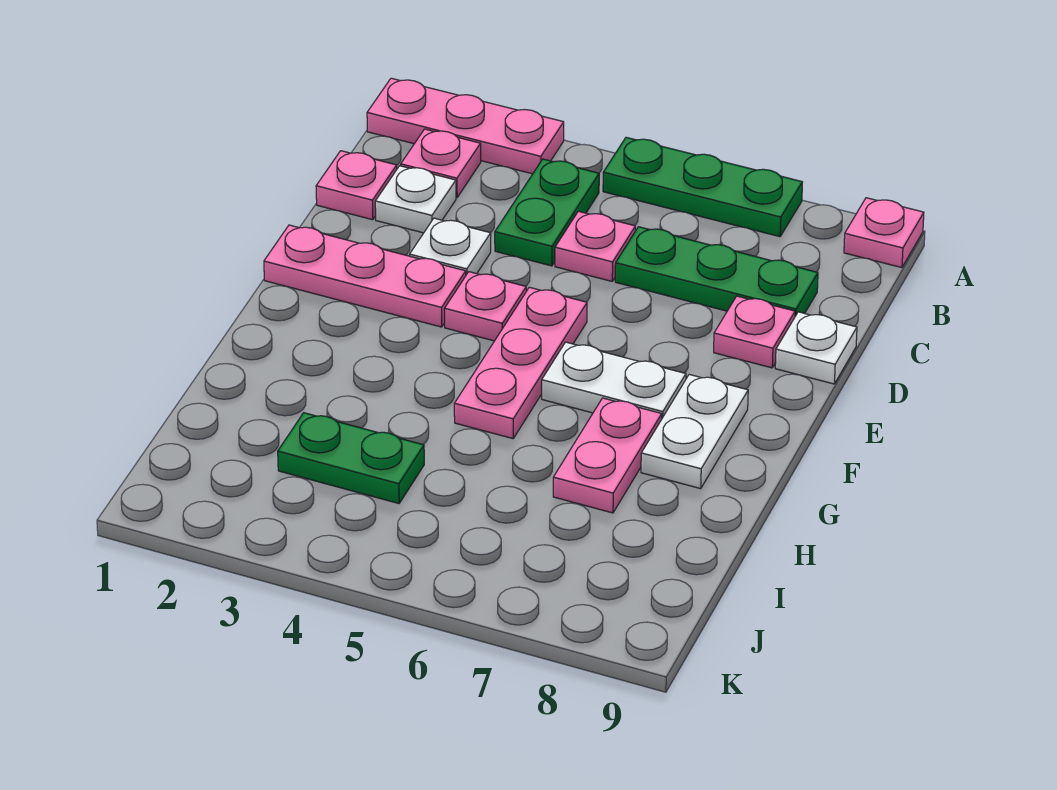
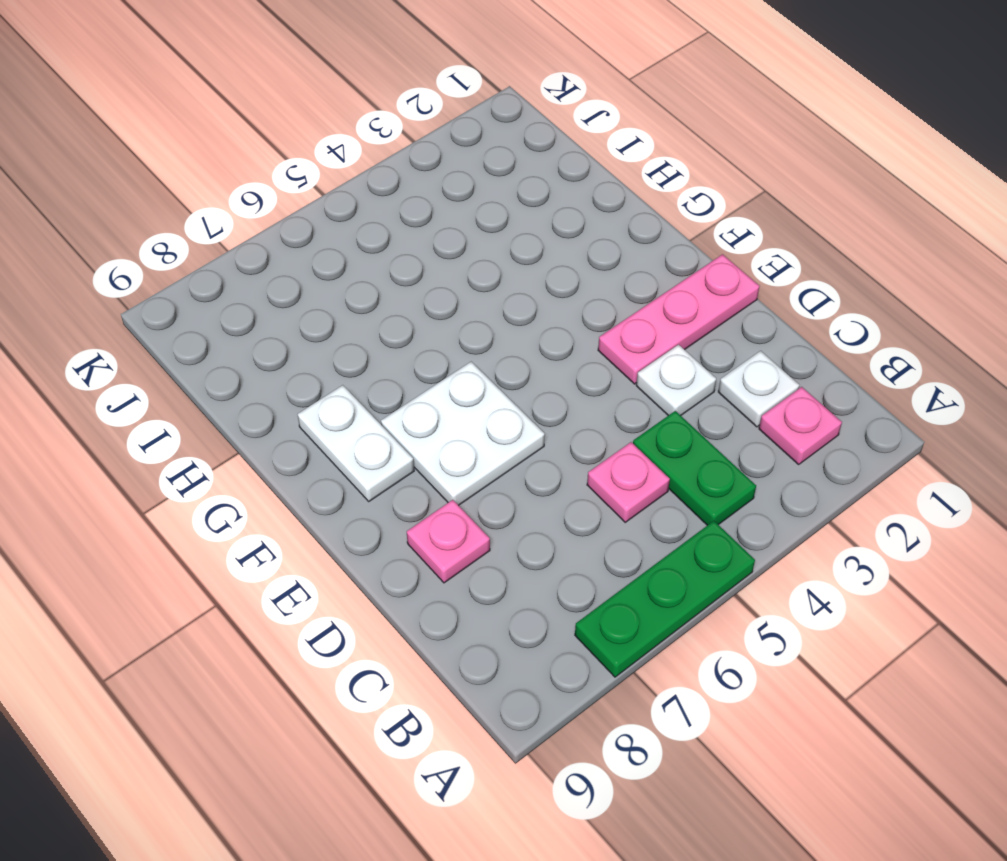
white plate E6:F7 level 1 -> white plate F6:F7 level 1
none -> pink plate A1:A3 level 1
none -> pink plate A9 level 1
none -> pink plate C1 level 1

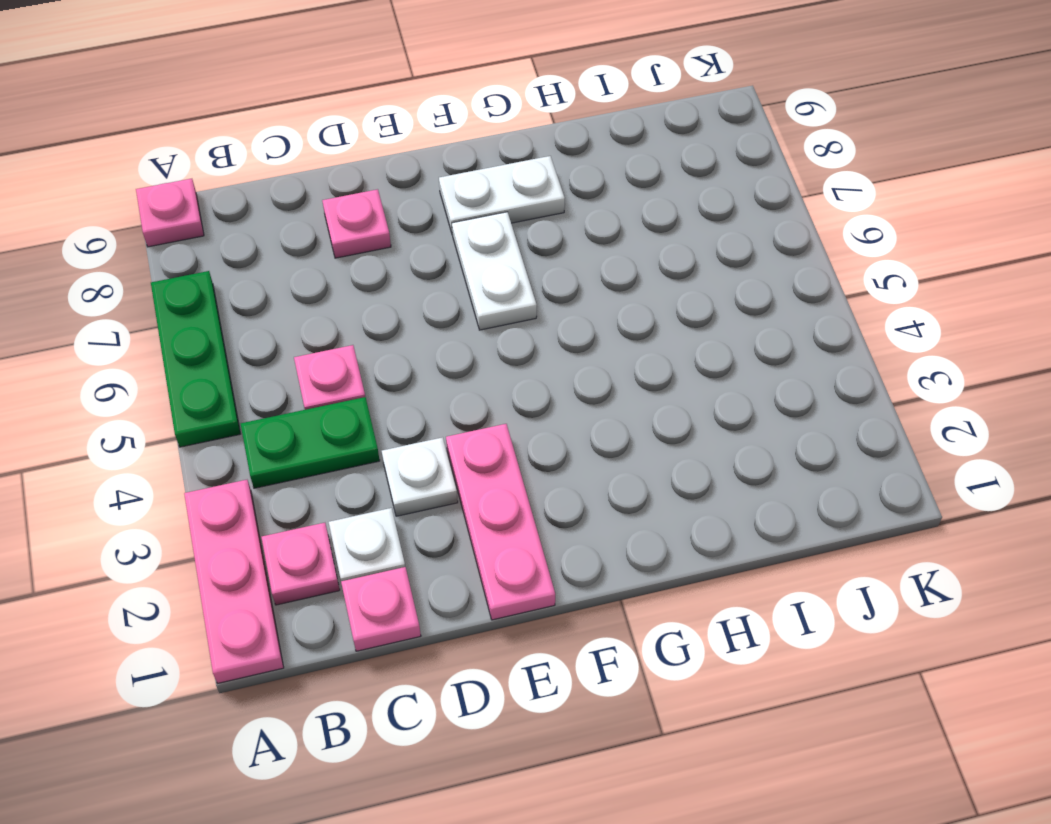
none -> green plate C6:C8 level 1
none -> white plate D9 level 1
none -> pink plate E4 level 1

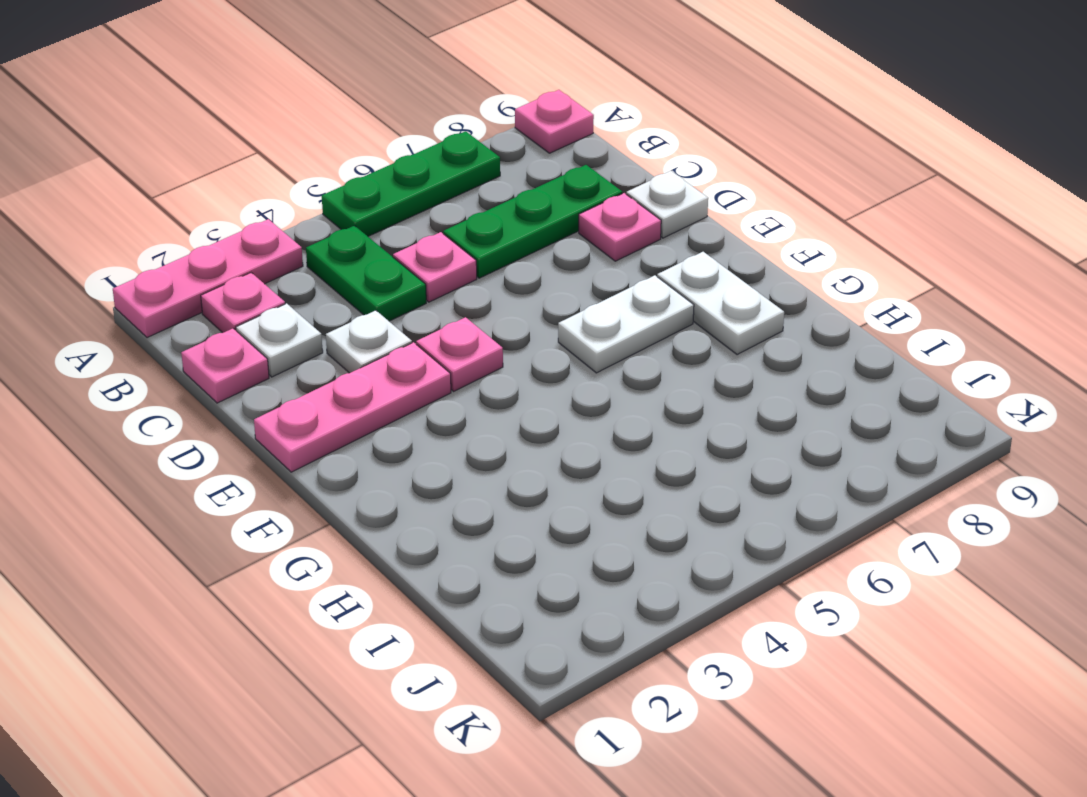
none -> pink plate E5:G5 level 1
none -> pink plate G7:H7 level 1
none -> green plate I3:I4 level 1

